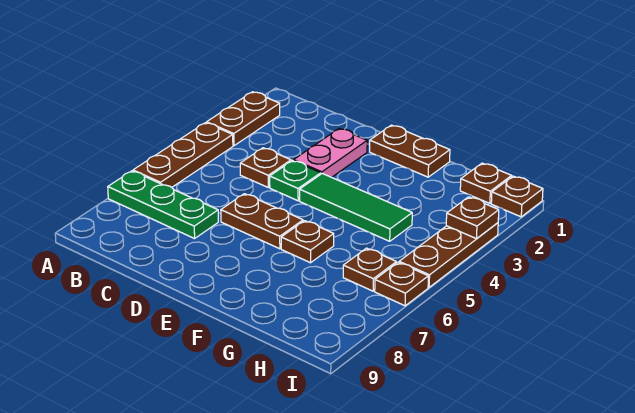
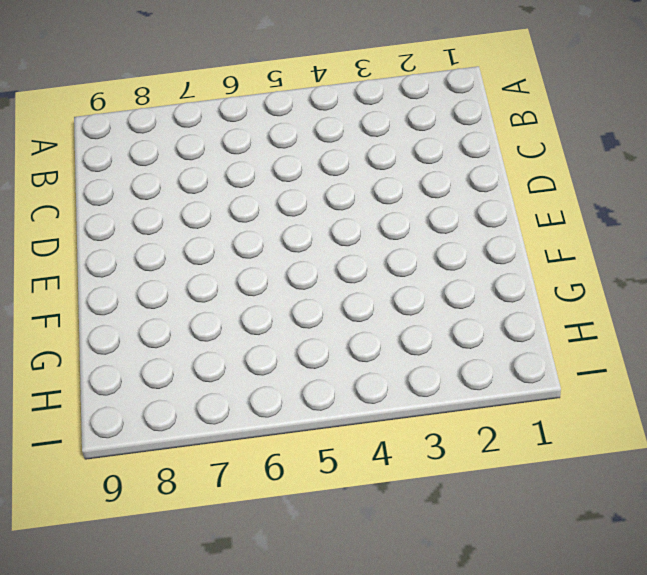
none -> brown plate A2:A3 level 1
none -> brown plate A4:A6 level 1
none -> green plate A7:C7 level 1

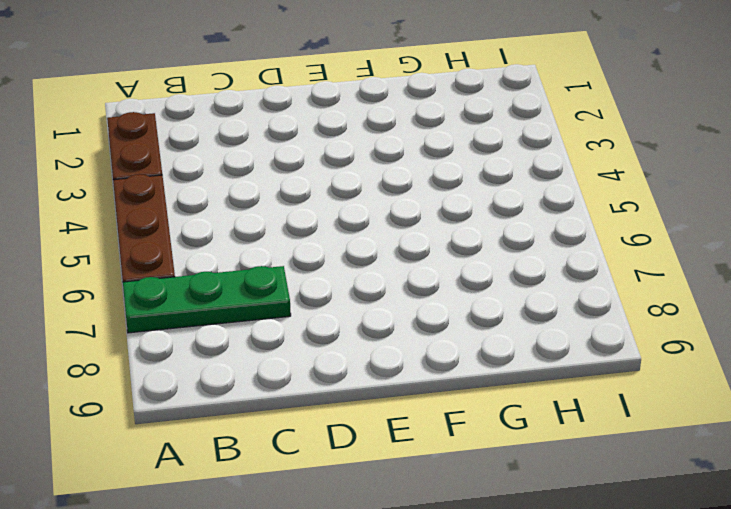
none -> brown plate C4 level 1
none -> pink plate D2:D3 level 1
none -> green plate D4 level 1

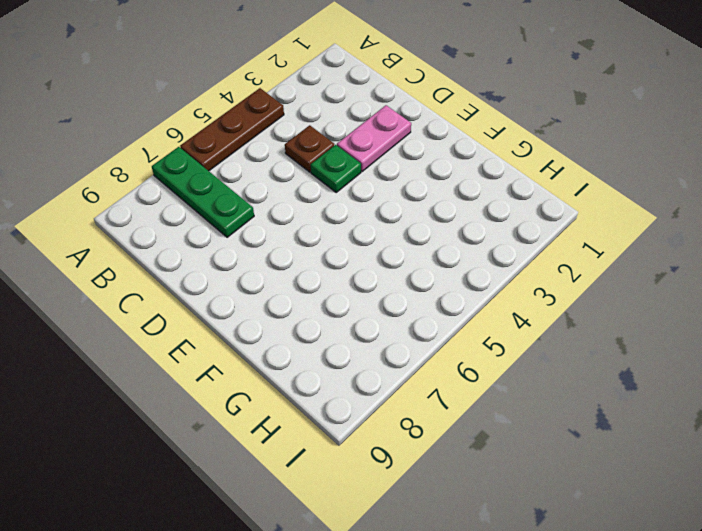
none -> brown plate A2:A3 level 1
none -> brown plate D6:E6 level 1
none -> brown plate E1:F1 level 1

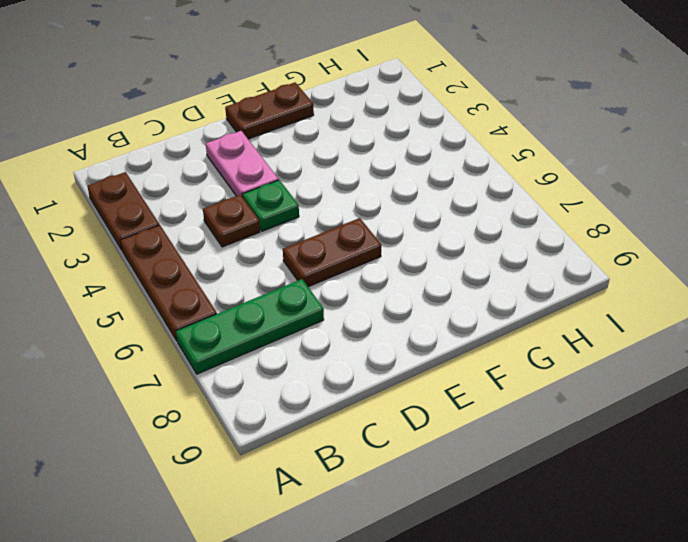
none -> green tile E4:G4 level 1
none -> brown plate F6 level 1
none -> brown plate H1 level 1

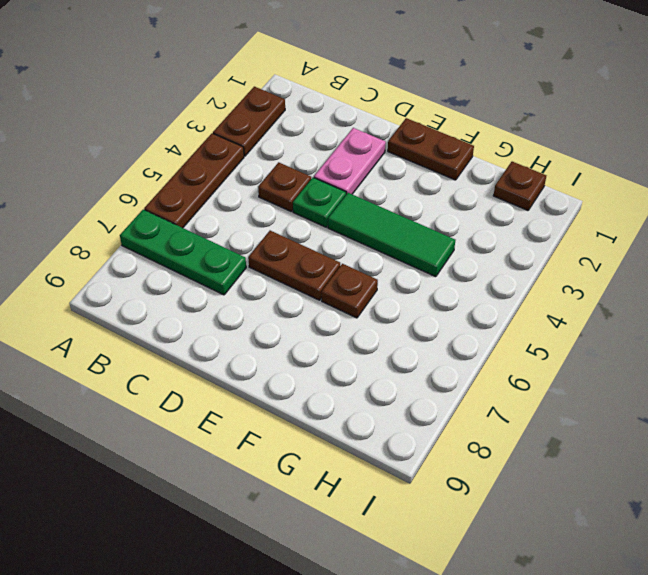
none -> brown plate H6 level 1
none -> brown plate I1 level 1
none -> brown plate I3:I5 level 1

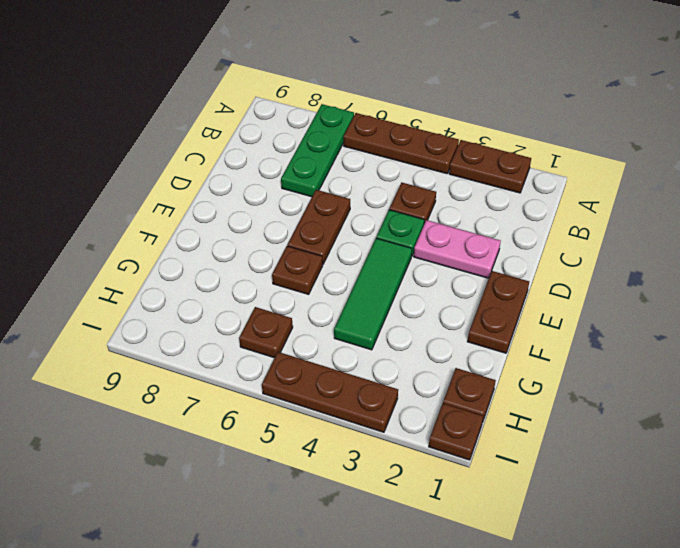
none -> brown plate I6 level 1
none -> brown plate I3 level 2

